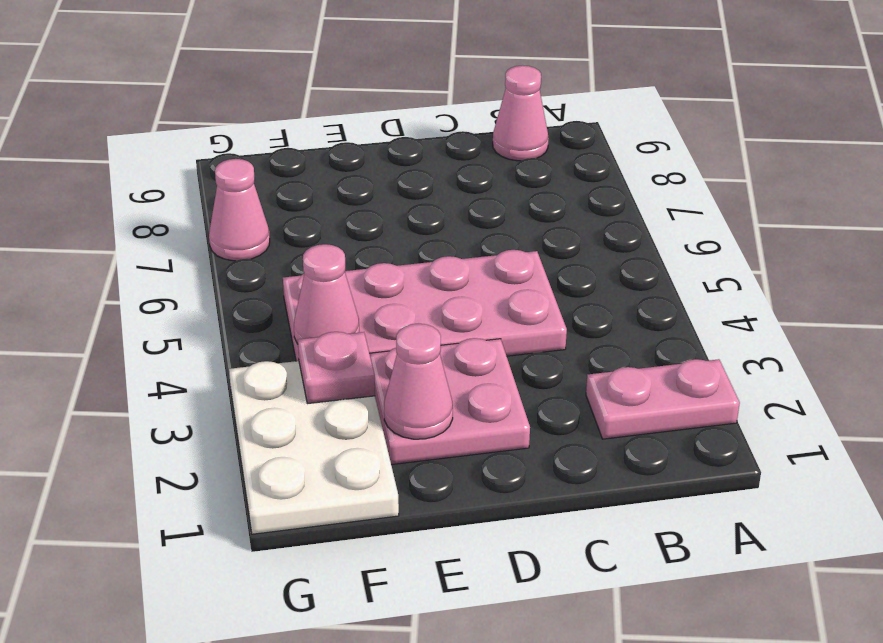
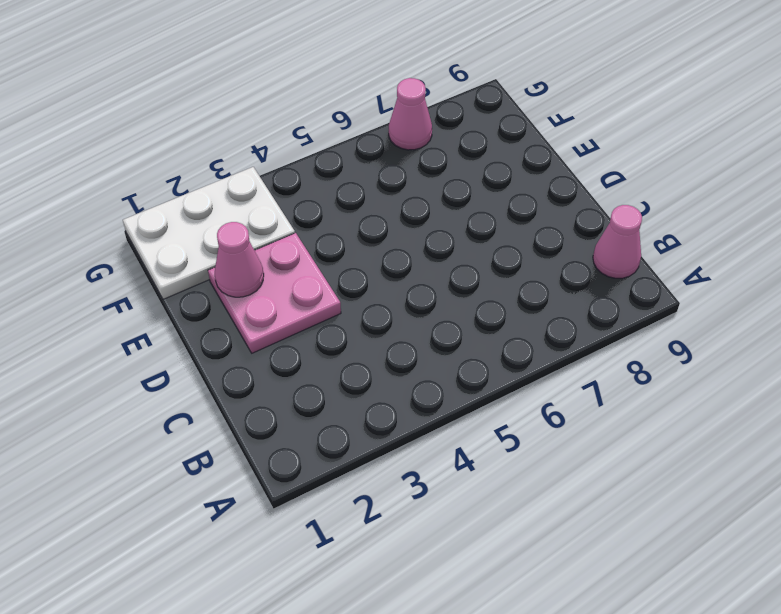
none -> pink plate A2:B2 level 1
none -> pink plate C4:F5 level 1

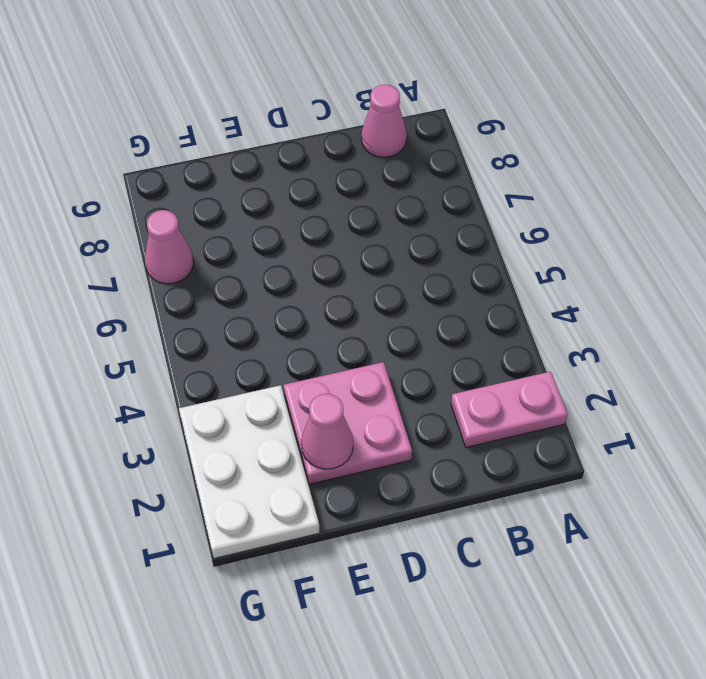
none -> pink plate C4:F5 level 1
none -> pink plate F3 level 2

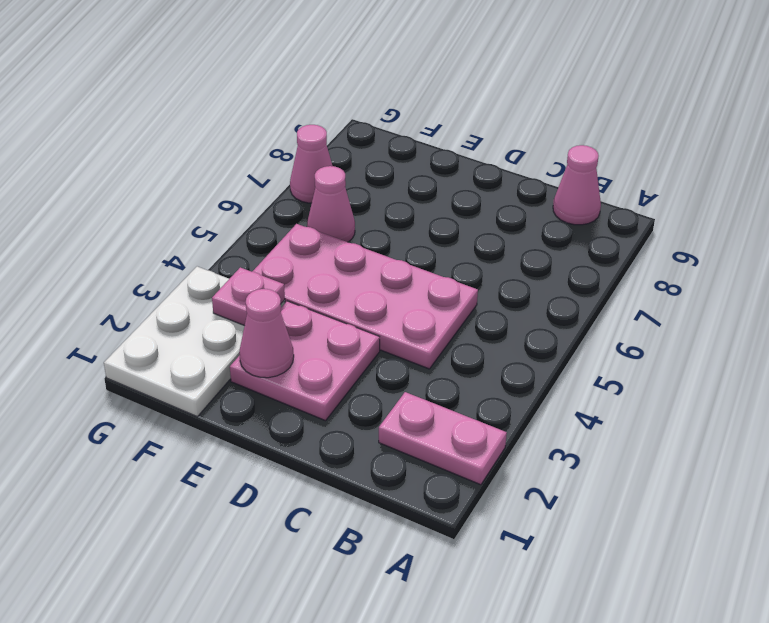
pink cone F6 level 1 -> pink cone F4 level 2

